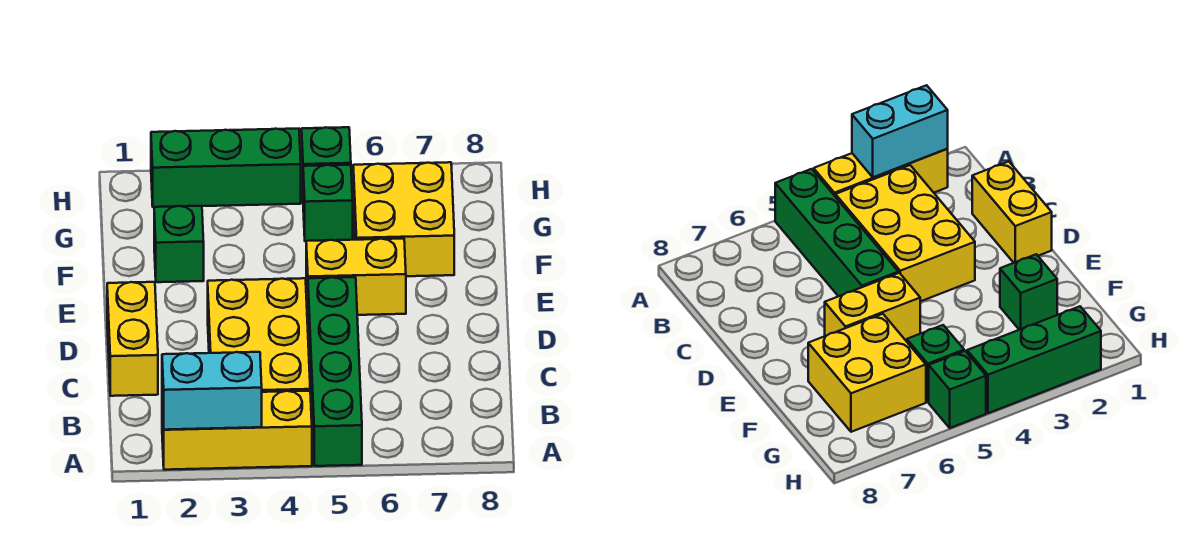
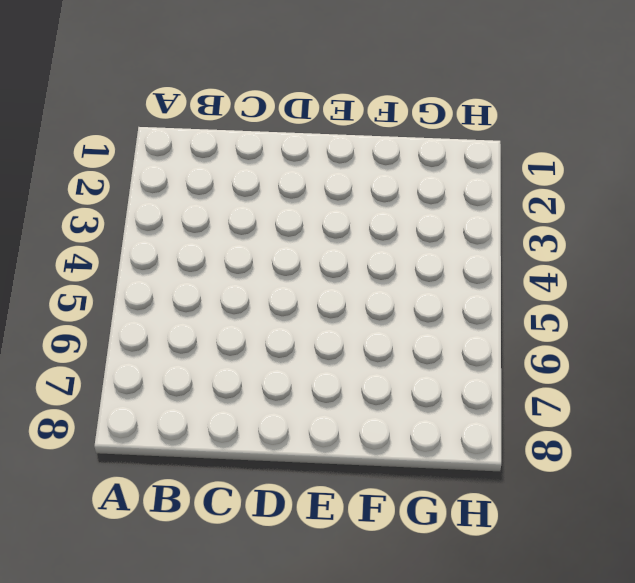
none -> yellow brick A2:A4 level 1
none -> green brick A5:D5 level 1

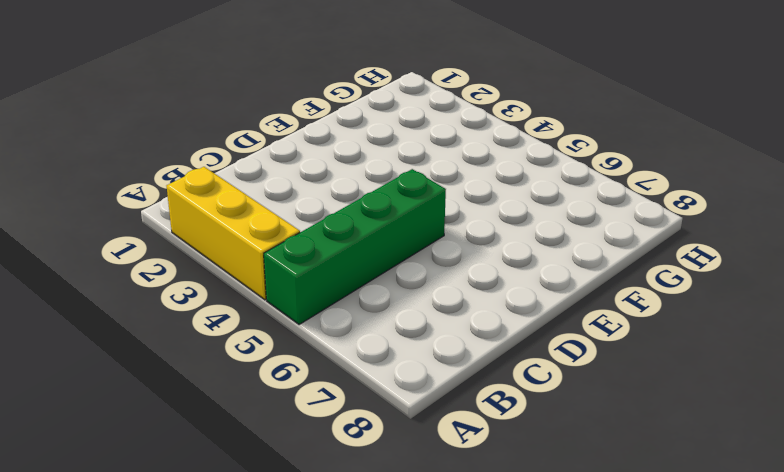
none -> yellow brick B3:D4 level 1
none -> yellow brick C1:D1 level 1

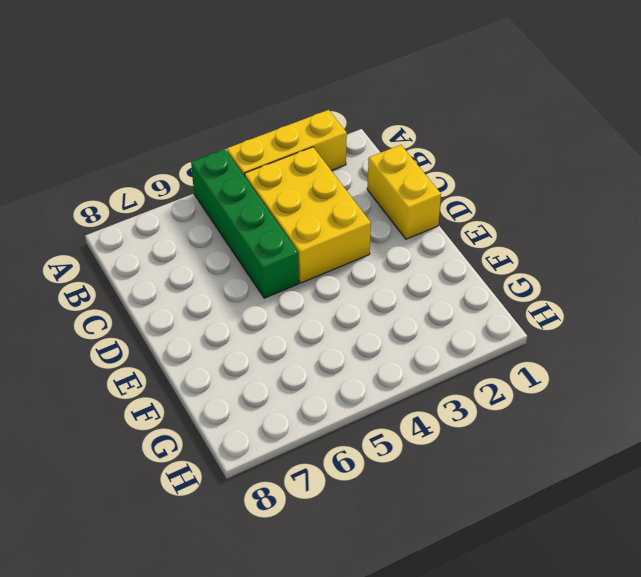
none -> yellow brick E5:E6 level 1
none -> green brick F2 level 1

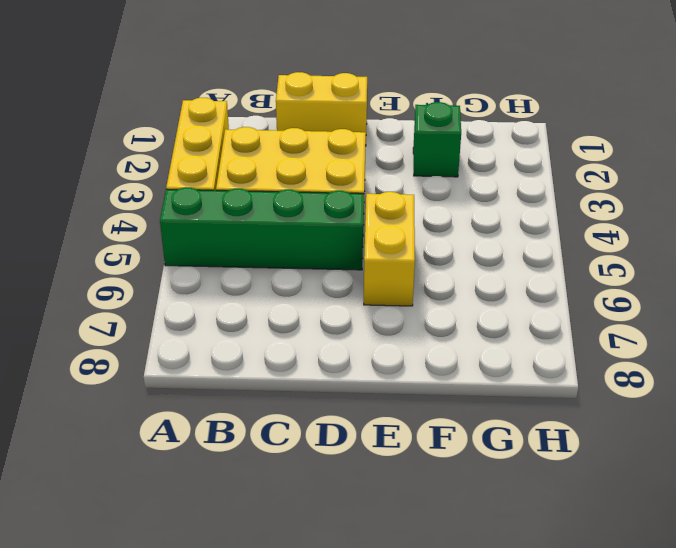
none -> yellow brick F6:G7 level 1
none -> green brick G5 level 1

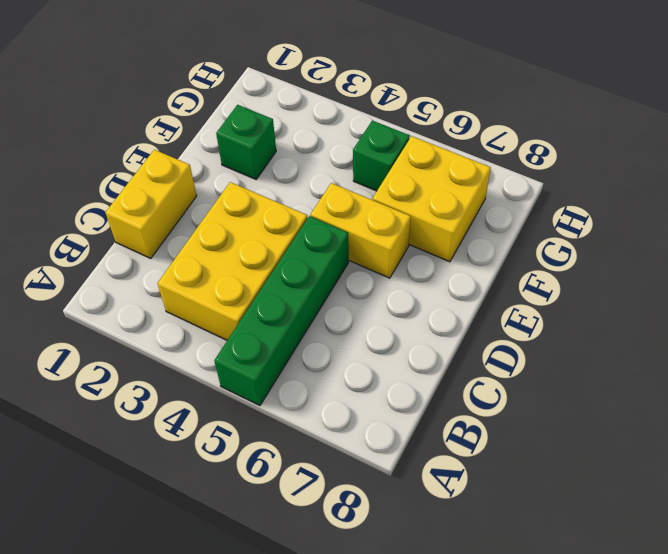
none -> yellow brick A2:A4 level 1
none -> green brick H2:H4 level 1

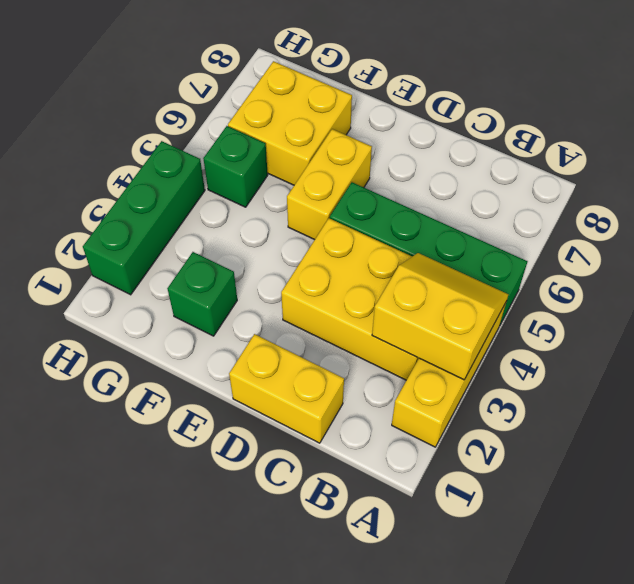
yellow slope A3:B4 level 2 top 3 -> cyan brick A2:A3 level 2
none -> green brick H5 level 1

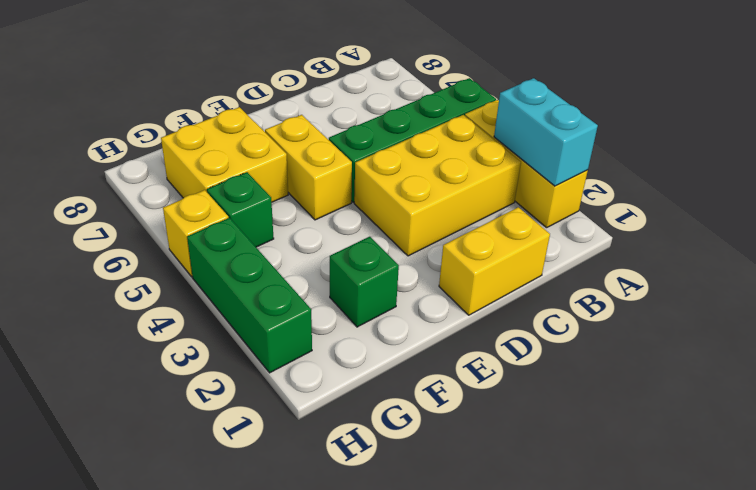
yellow brick H5 level 1 -> green brick H5 level 1

